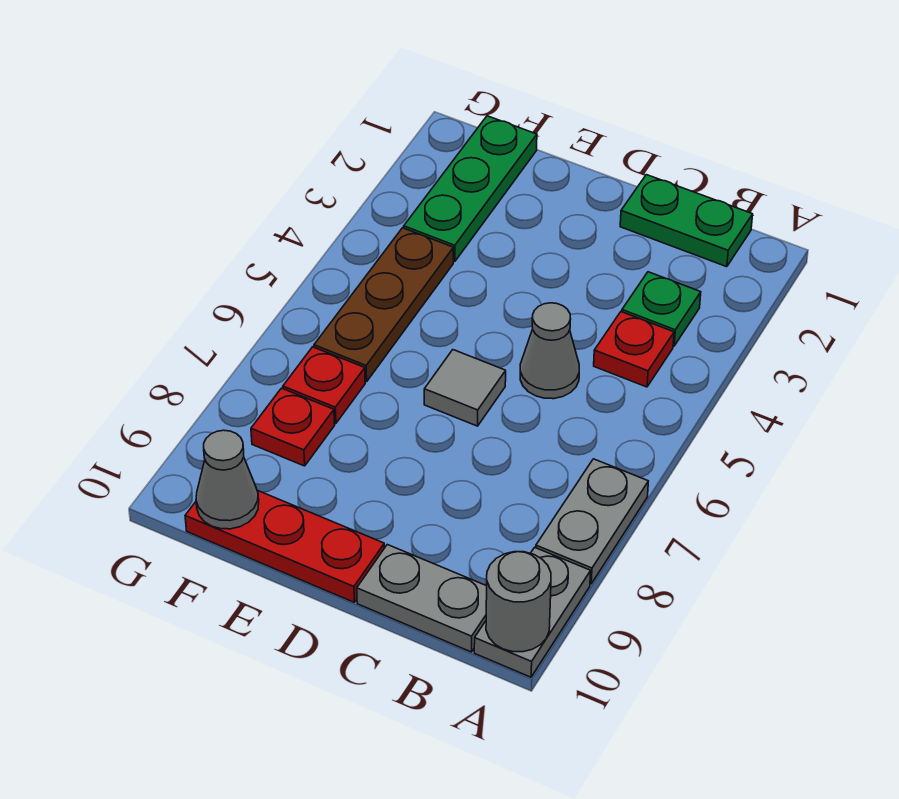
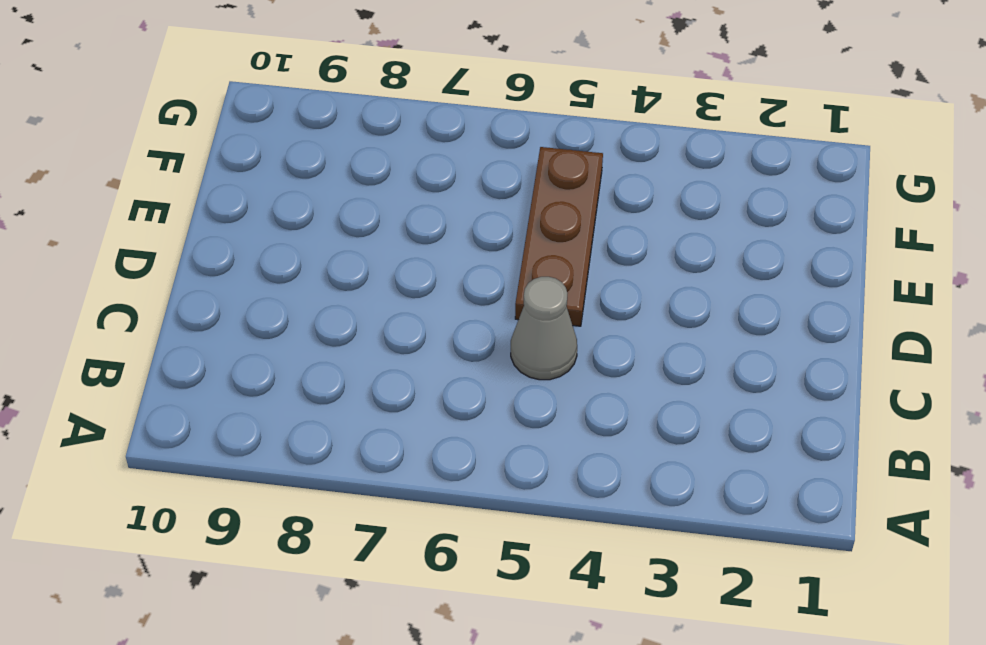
brown plate D5:F5 level 1 -> brown plate F4:F6 level 1
none -> grey plate A7:A8 level 1
none -> grey plate A9:A10 level 1
none -> green plate B1:C1 level 1

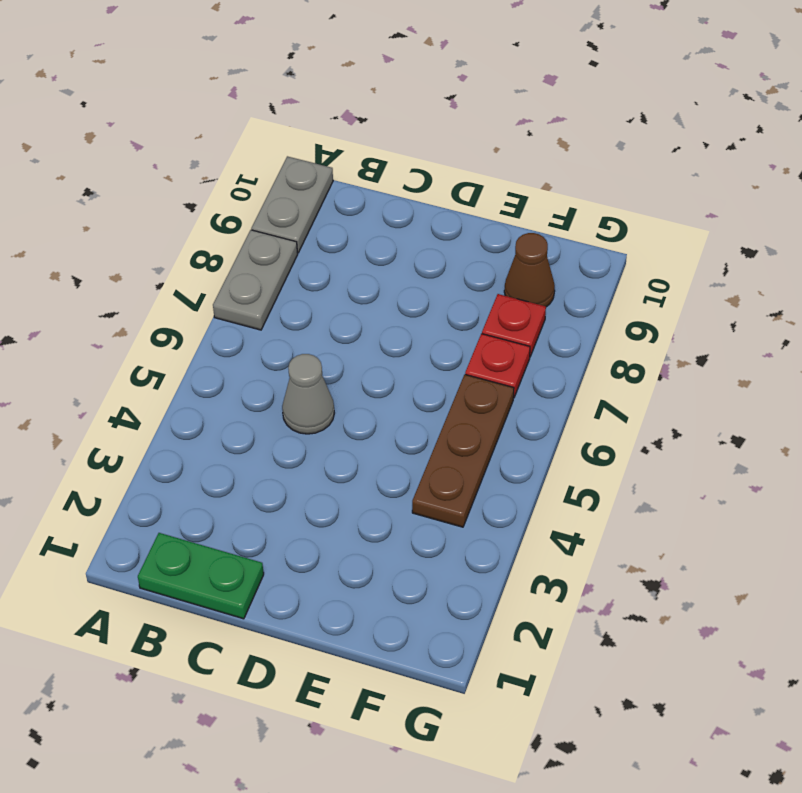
brown cone F9 level 1 -> none
none -> green plate B3 level 1
none -> red plate B4 level 1
none -> grey plate B10:C10 level 1

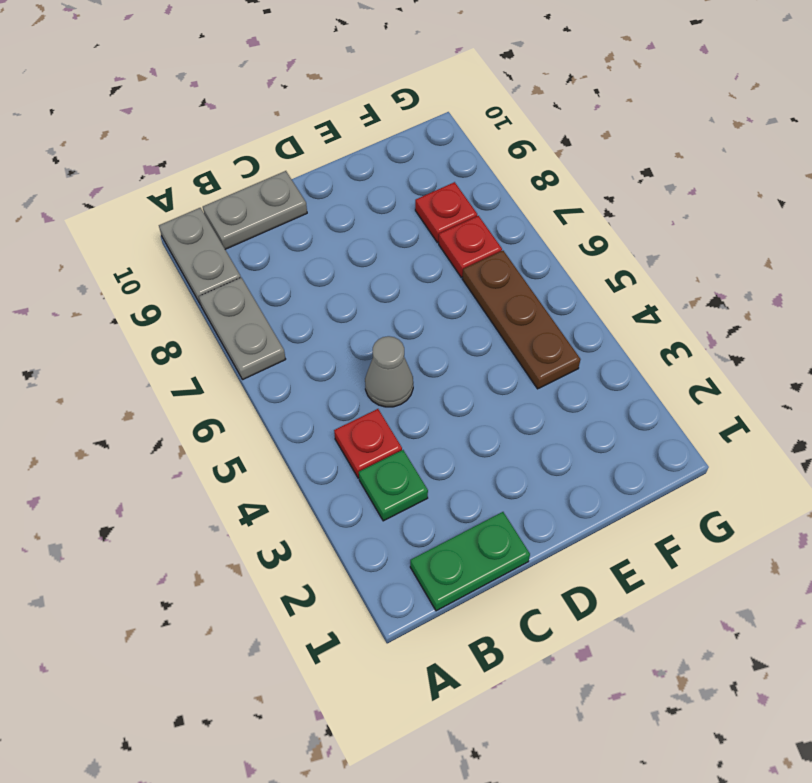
none -> grey tile D6 level 1
none -> red plate D10:F10 level 1
none -> green plate F1:F3 level 1

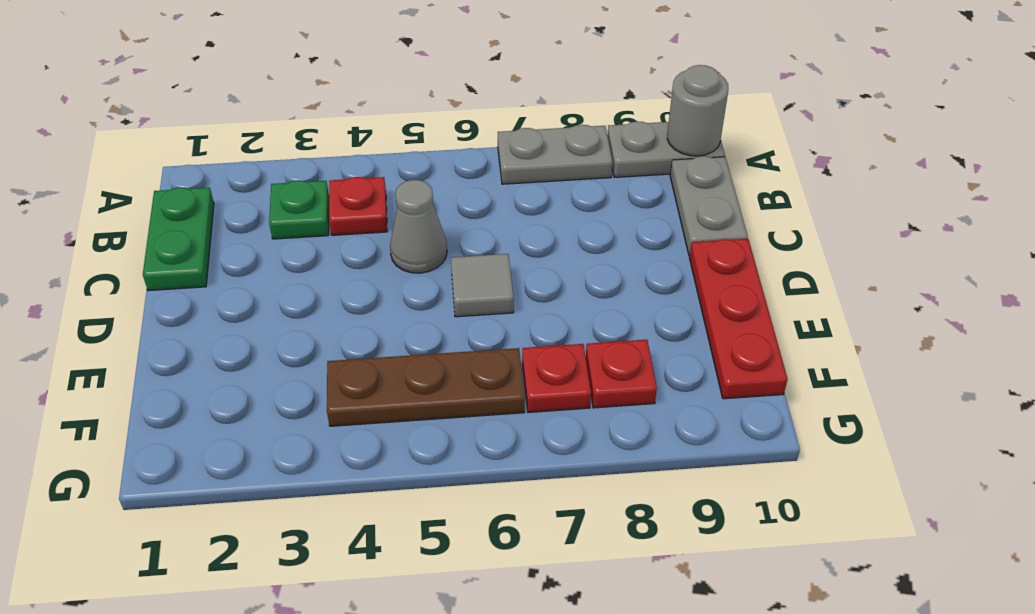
none -> green plate F1:F3 level 1
none -> grey cone F10 level 2

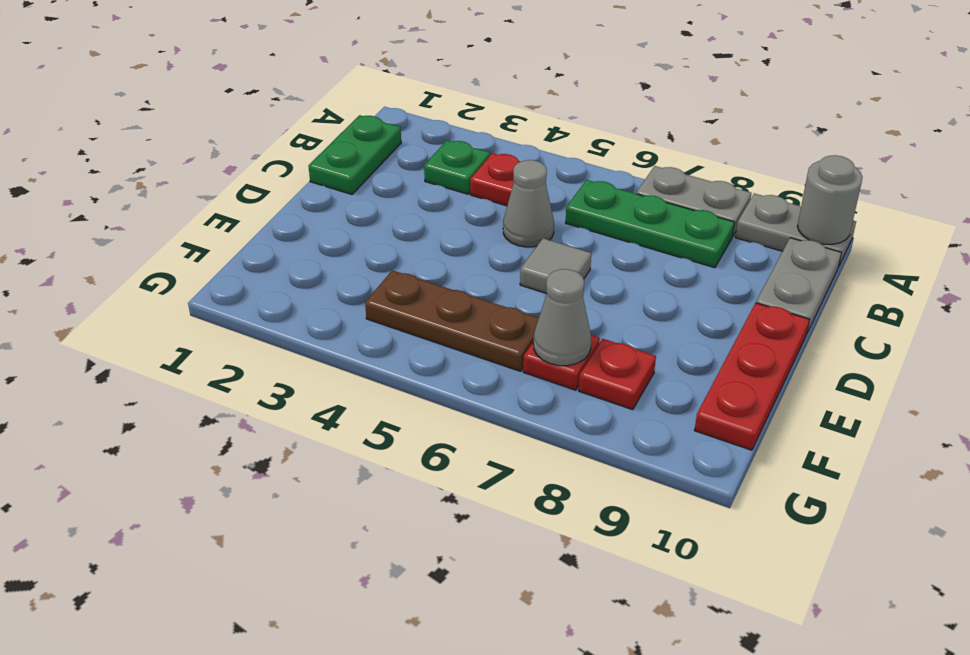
green plate B6:B8 level 1 -> green plate F1:F3 level 1
grey cone F7 level 2 -> grey cone F10 level 2

